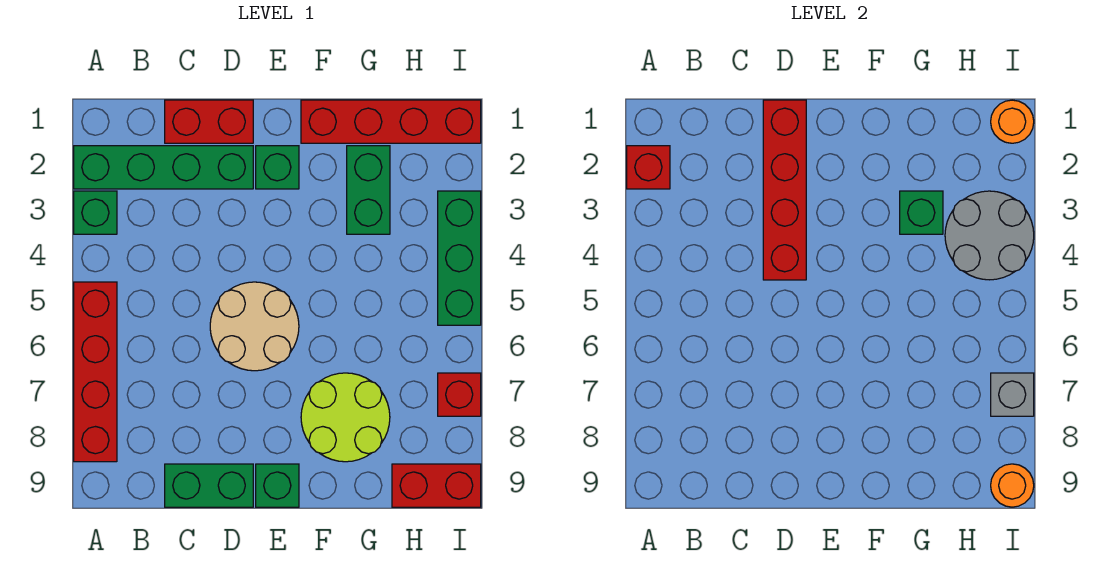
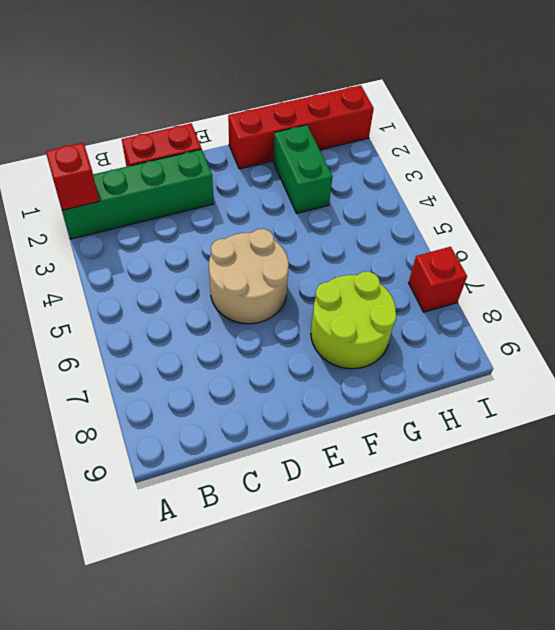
none -> green brick A3 level 1
none -> red brick A5:A8 level 1
none -> green brick C9:D9 level 1

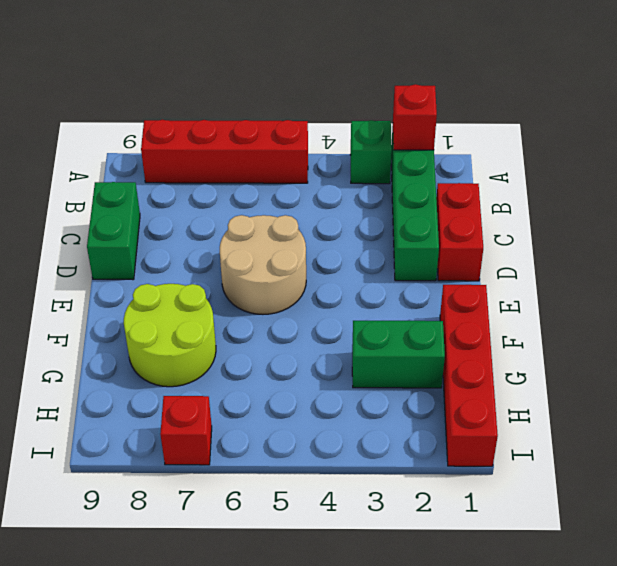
none -> green brick E2 level 1
none -> green brick E9 level 1
none -> red brick H9:I9 level 1

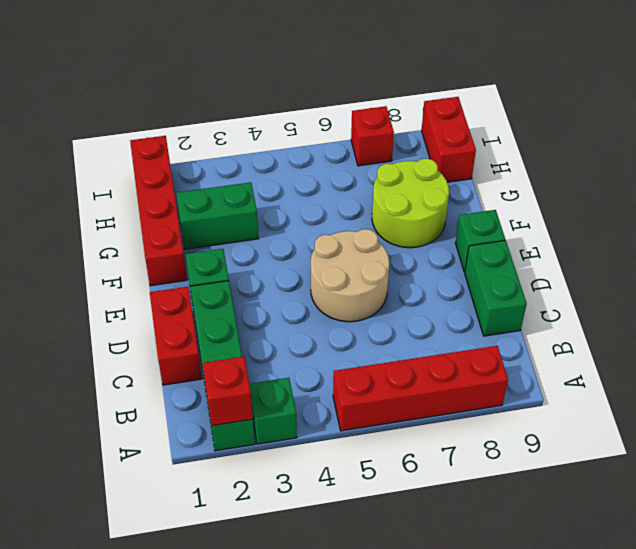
none -> green brick I3:I5 level 1
none -> red brick D1:D4 level 2
none -> green brick G3 level 2

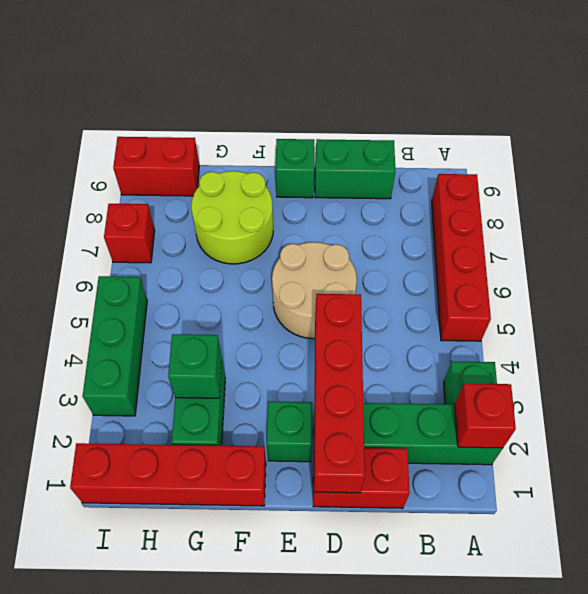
none -> grey round brick H3:I4 level 2
none -> orange round brick I1 level 2
none -> grey brick I7 level 2

